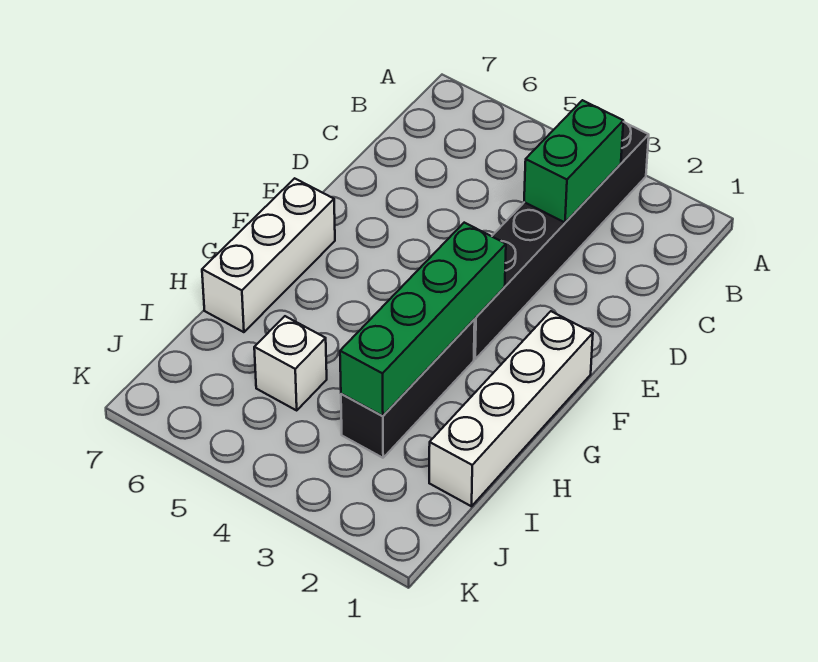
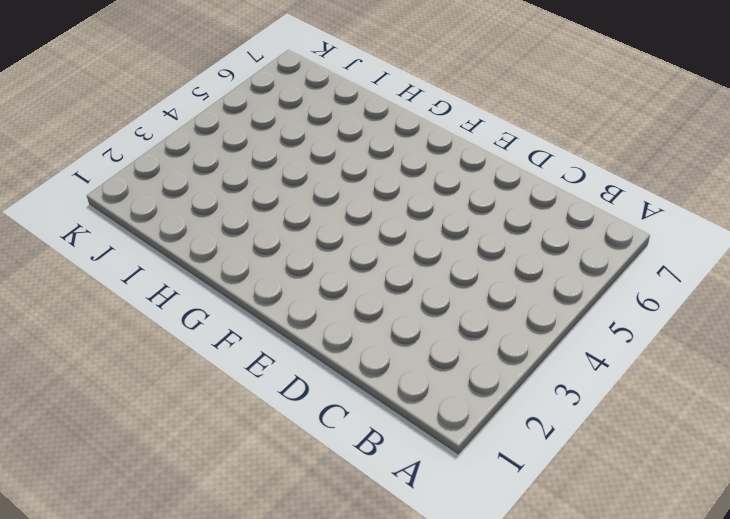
none -> black brick A3:F3 level 1
none -> white brick F1:I1 level 1

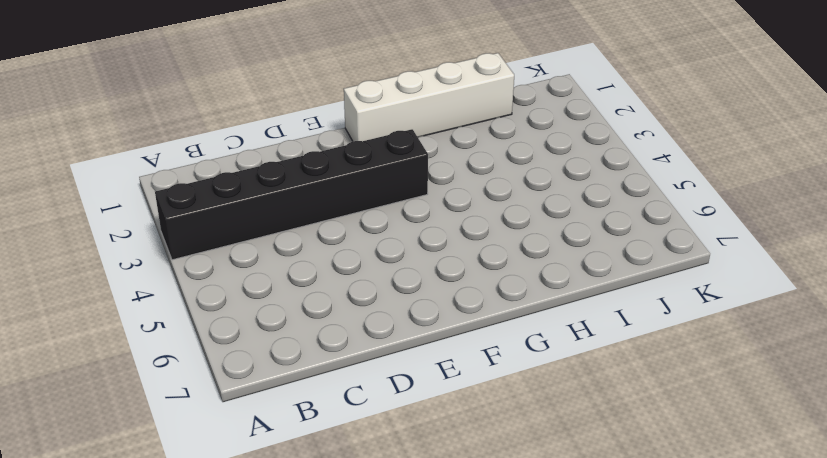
none -> white brick F7:H7 level 1
none -> black brick G3:I3 level 1

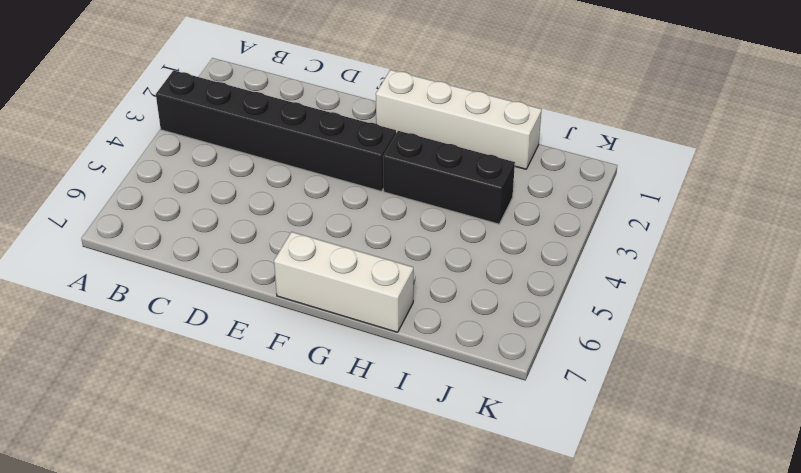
none -> white brick I5 level 1
none -> green brick B3:C3 level 2

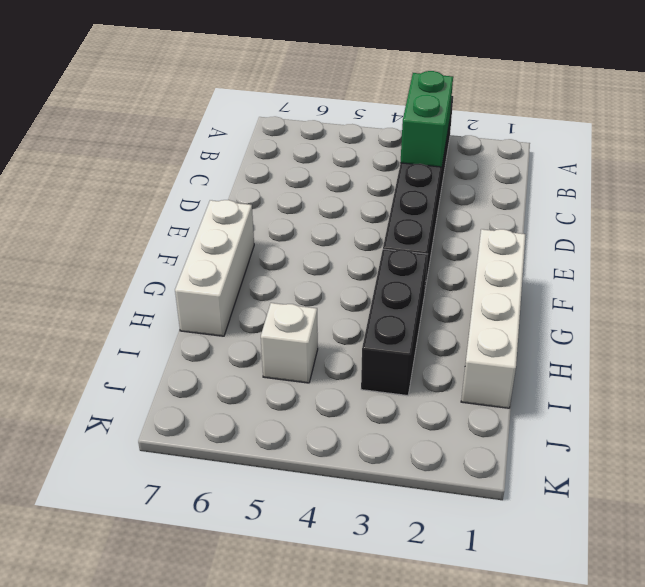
none -> green brick F3:I3 level 2

